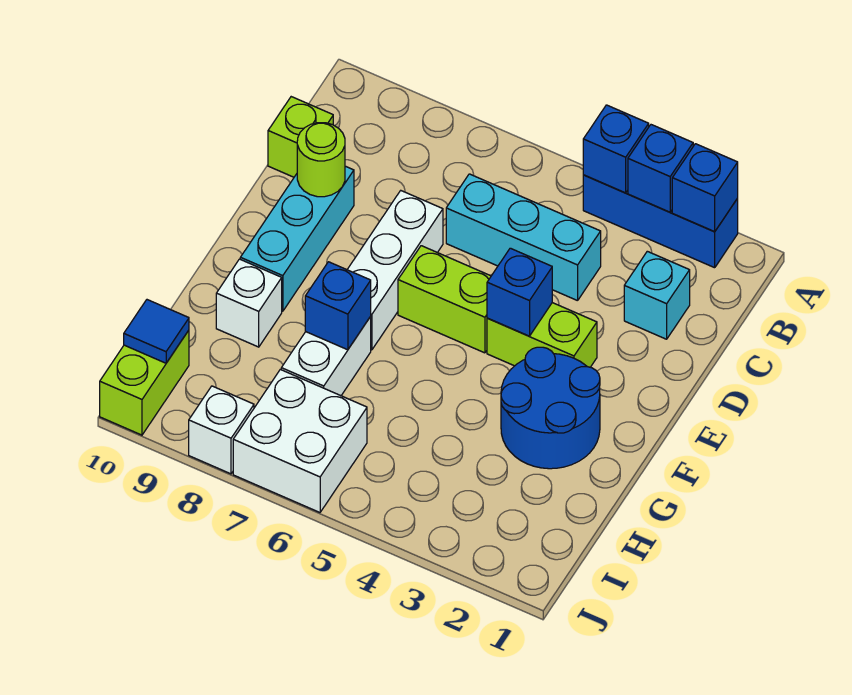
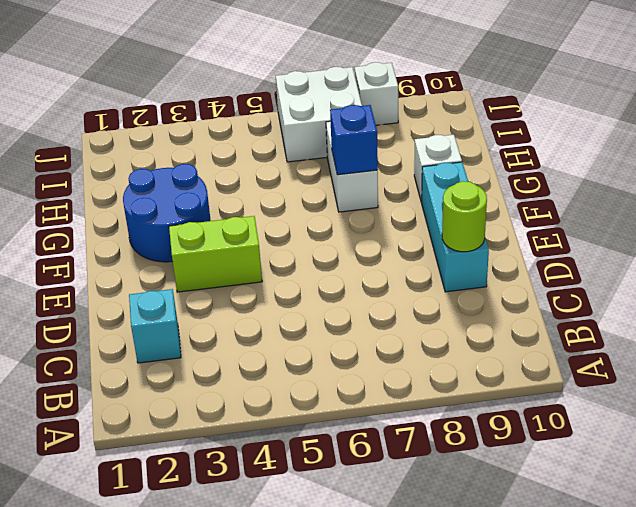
none -> blue brick A2:A4 level 1
none -> cyan brick C4:C6 level 1
none -> lime brick C10 level 1

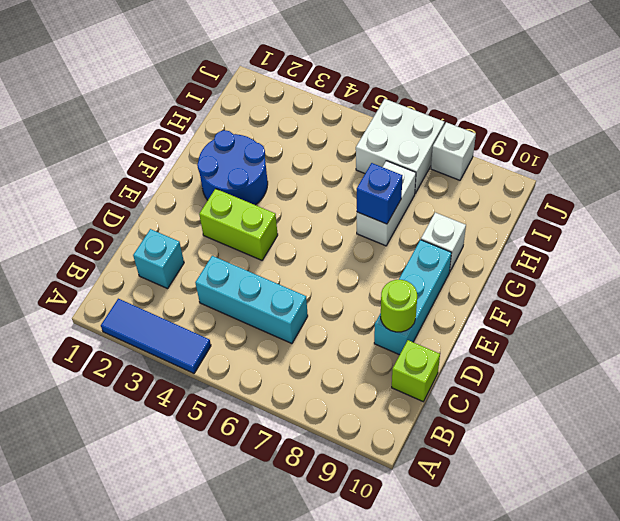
blue tile A2:A4 level 1 -> blue brick A2:A4 level 1
none -> white brick D7:F7 level 1
none -> lime brick E5:E6 level 1
none -> lime brick I10:J10 level 1

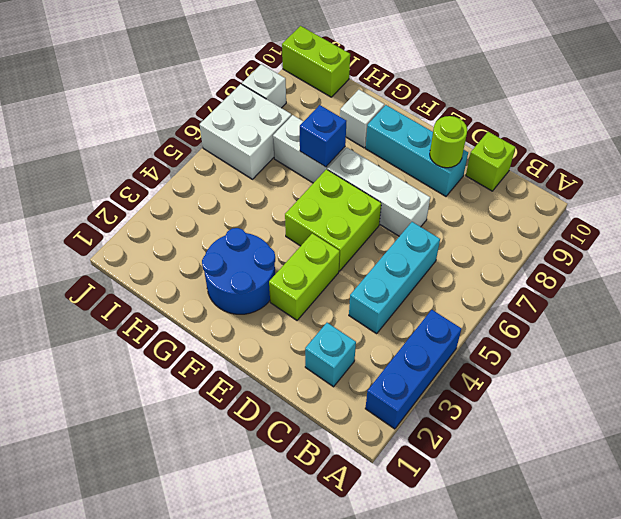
lime brick E5:F6 level 1 -> lime brick E5:E6 level 1
none -> blue brick A2 level 2
none -> blue brick A3 level 2
none -> blue brick A4 level 2

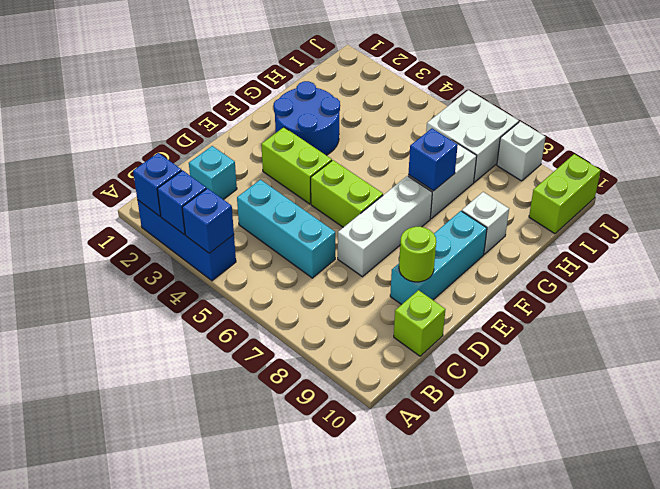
none -> blue brick E4 level 2
none -> blue tile I10 level 2

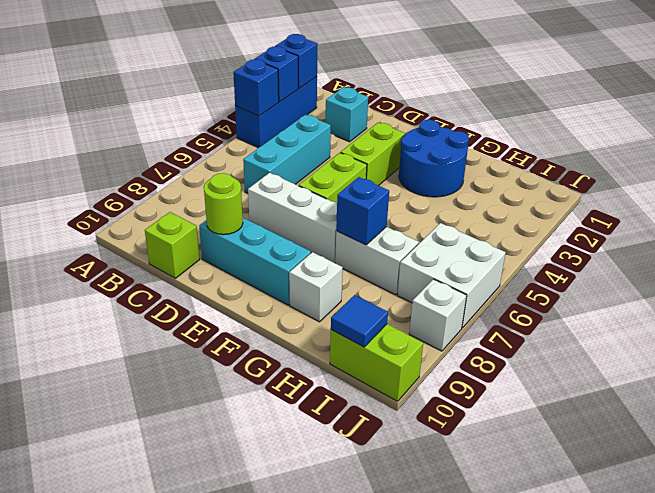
none -> blue brick E4 level 2

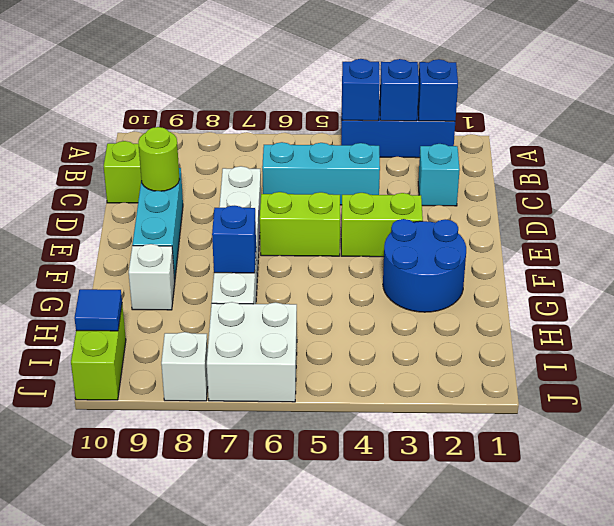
none -> blue brick E4 level 2

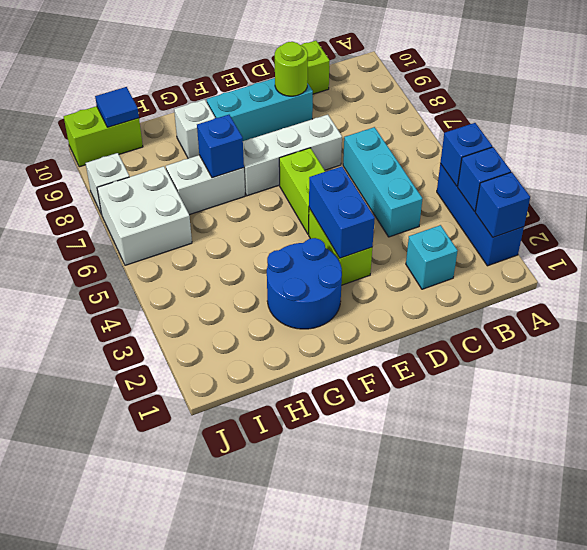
blue brick E3:E4 level 2 -> blue brick E4 level 2

